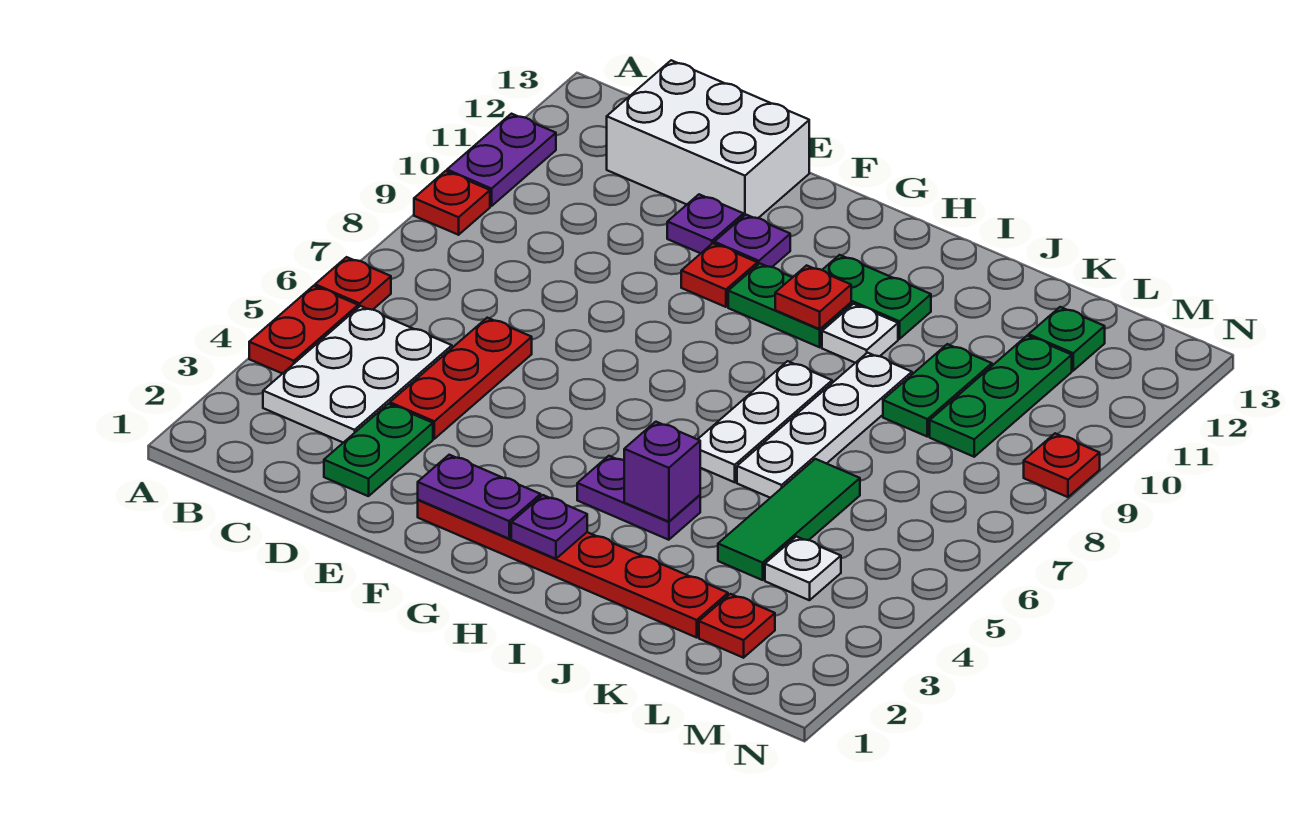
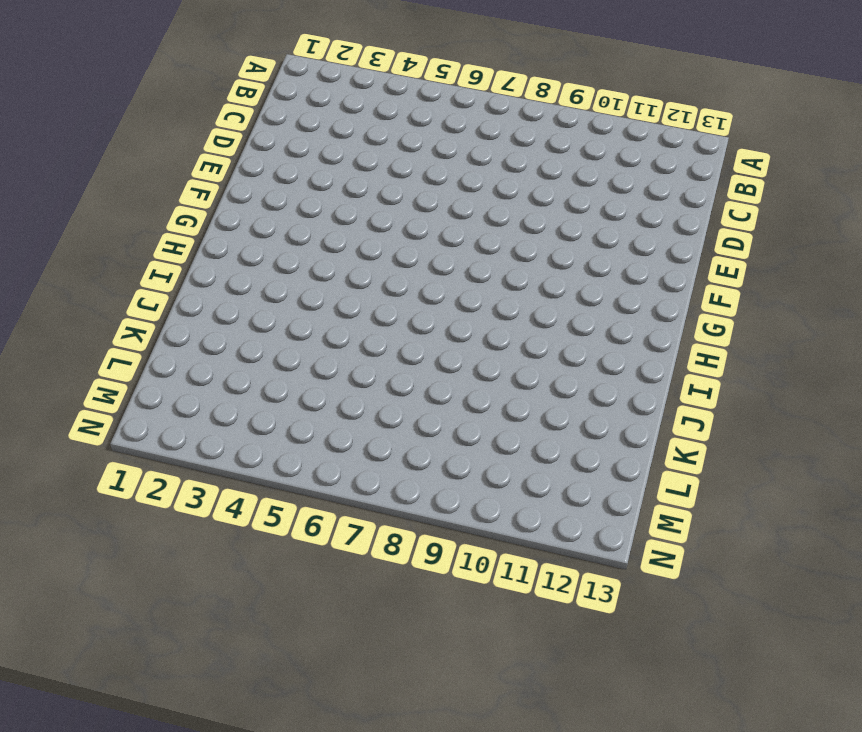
none -> red plate A4:A5 level 1
none -> red plate A6 level 1
none -> red plate A9 level 1

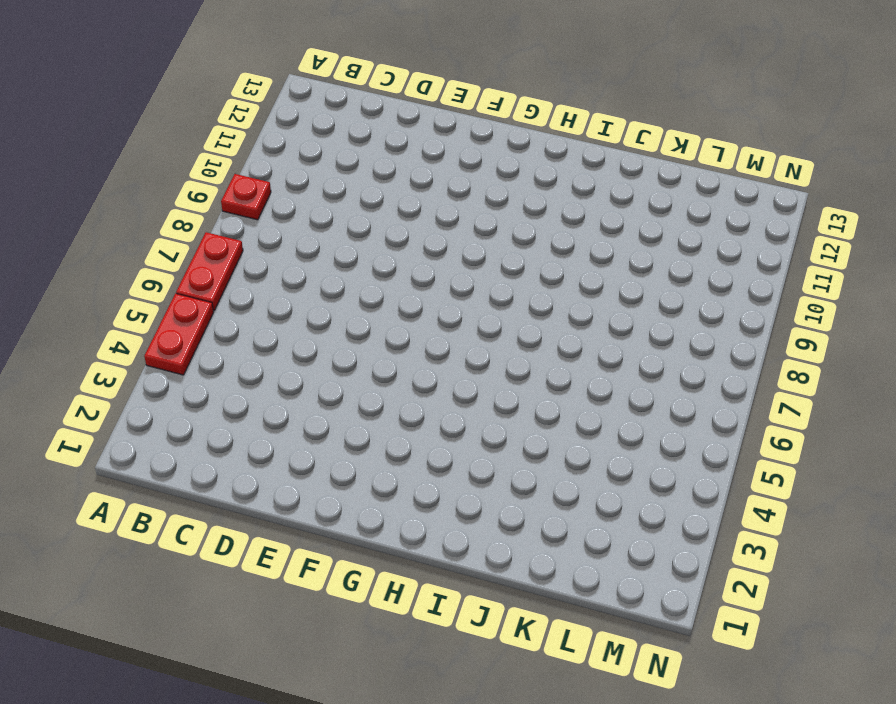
red plate A6:A7 level 1 -> red plate A6 level 1
none -> purple plate A10:A11 level 1
none -> white plate B3:C5 level 1
none -> white brick C12:E13 level 1

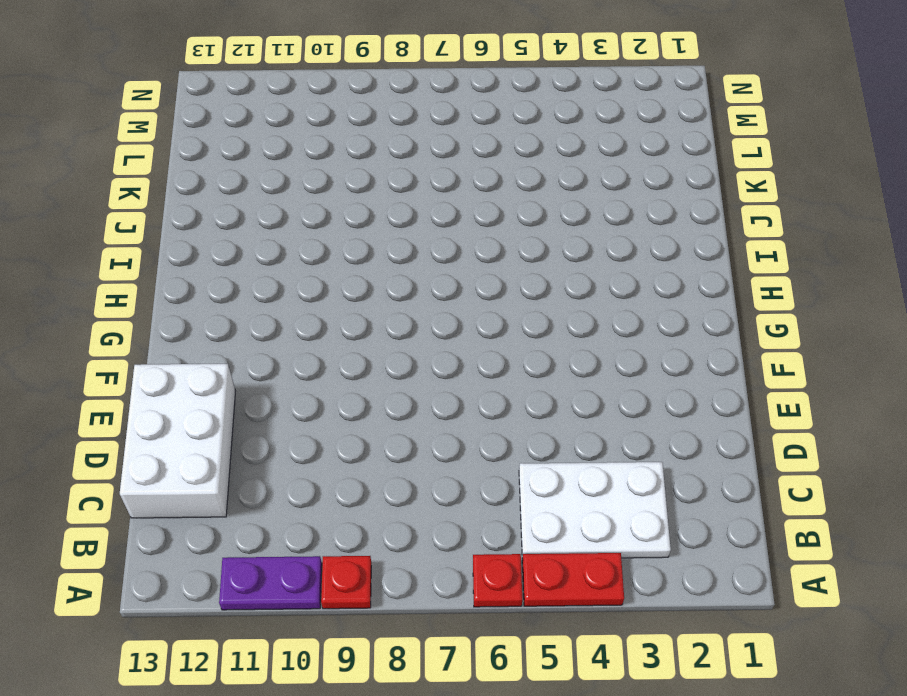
none -> green plate D2:D3 level 1
none -> red plate D4:D6 level 1
none -> purple plate E11 level 1

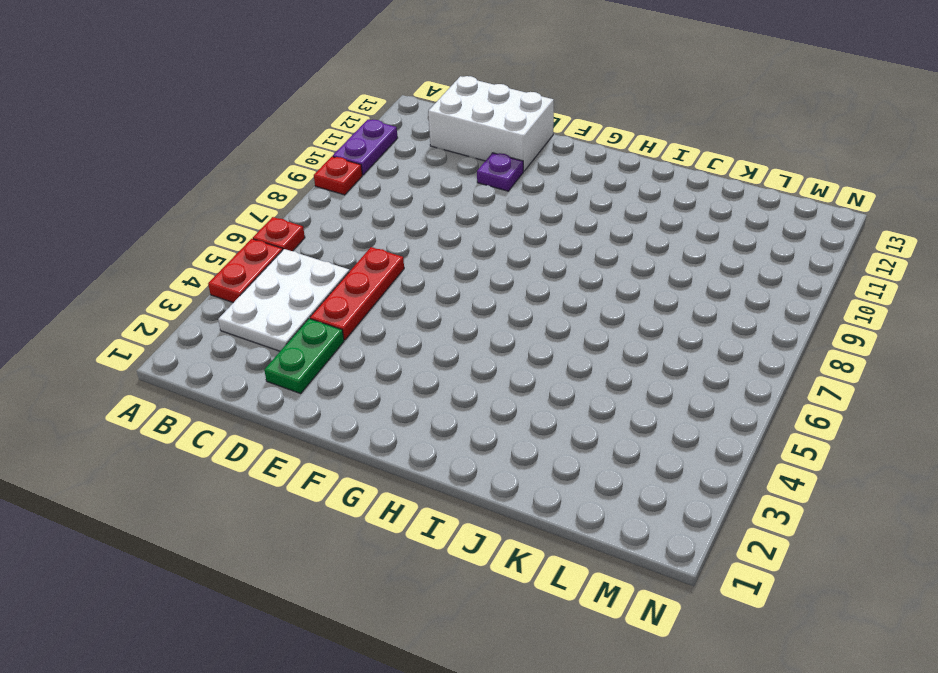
none -> red plate F2:K2 level 1
none -> red plate F10 level 1
none -> purple plate F11 level 1

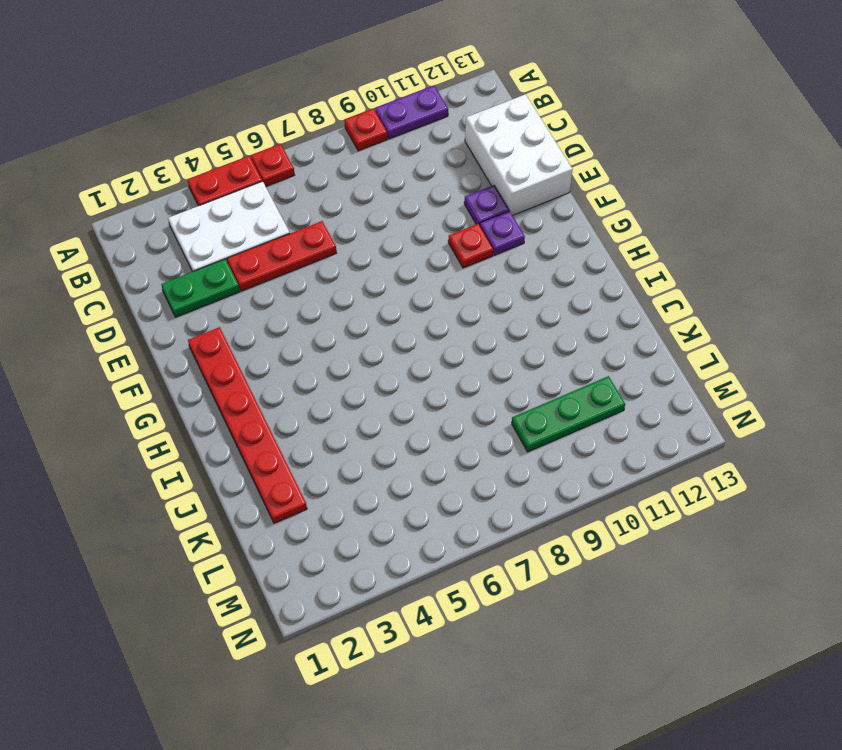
none -> green plate G10:H10 level 1
none -> purple plate H4:I4 level 1
none -> green plate H11:I11 level 1

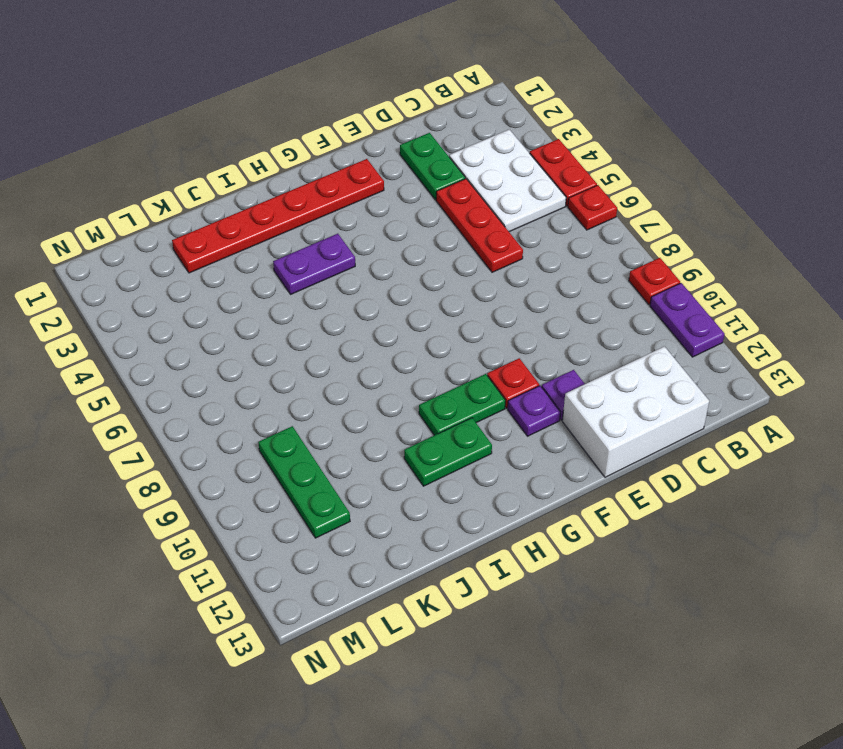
none -> white plate I6:I8 level 1
none -> white plate I10 level 1
none -> white plate J6:J9 level 1

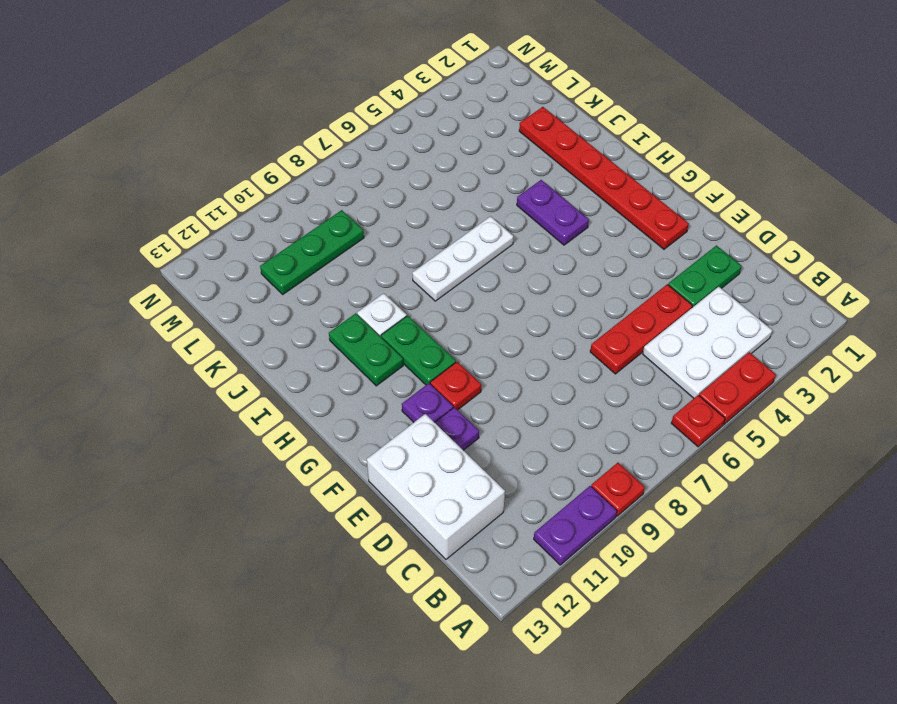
none -> white plate J6:J9 level 1
none -> green tile K4:K6 level 1
none -> green plate K9:K10 level 1

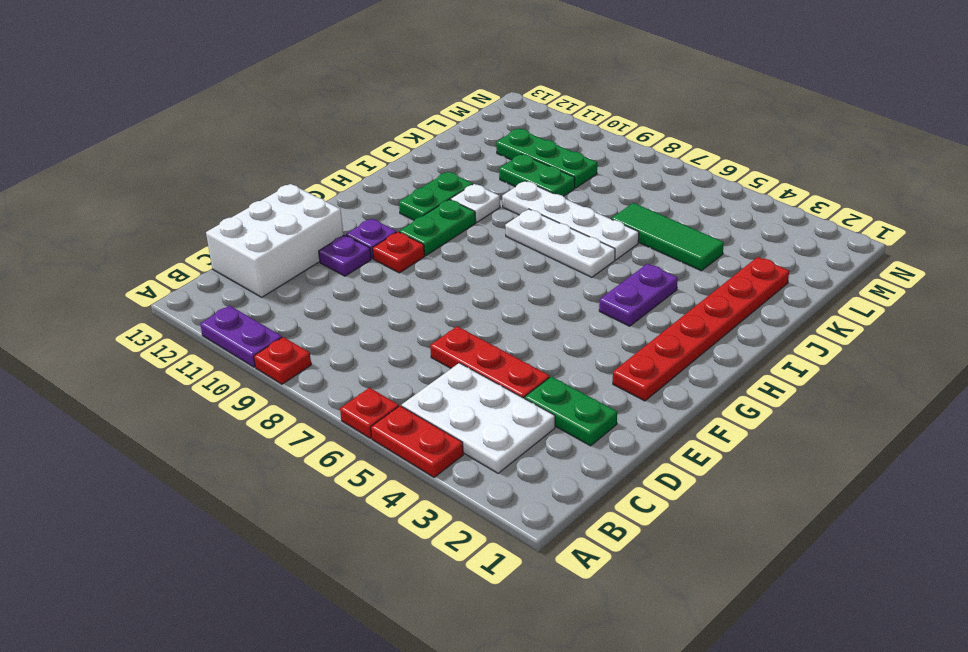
none -> red plate L2 level 1
none -> white plate L4 level 1
none -> green plate L12 level 1

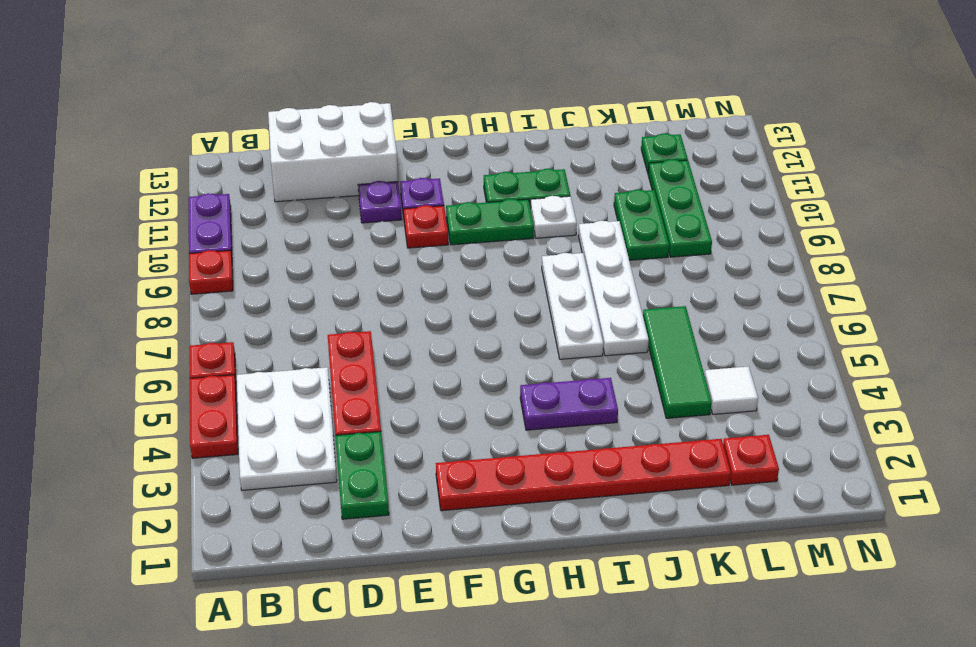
white tile L4 level 1 -> white plate L4 level 1
none -> red plate N9 level 1
none -> purple plate F2:G2 level 2
none -> purple plate H2 level 2

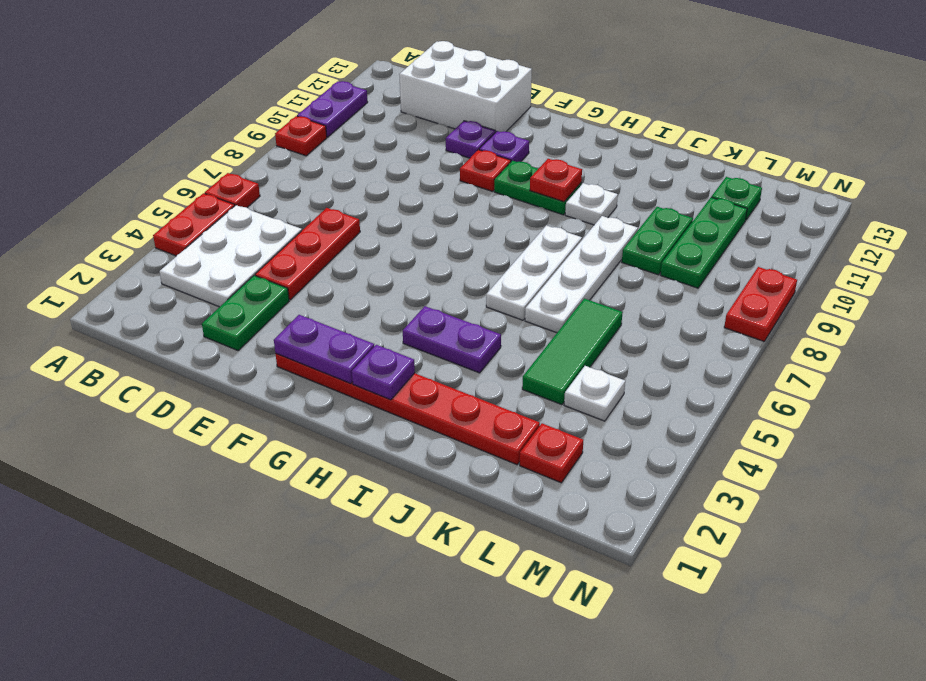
red plate N8:N9 level 1 -> red plate N9 level 1
none -> green plate H11:I11 level 1
none -> purple brick I4 level 2

